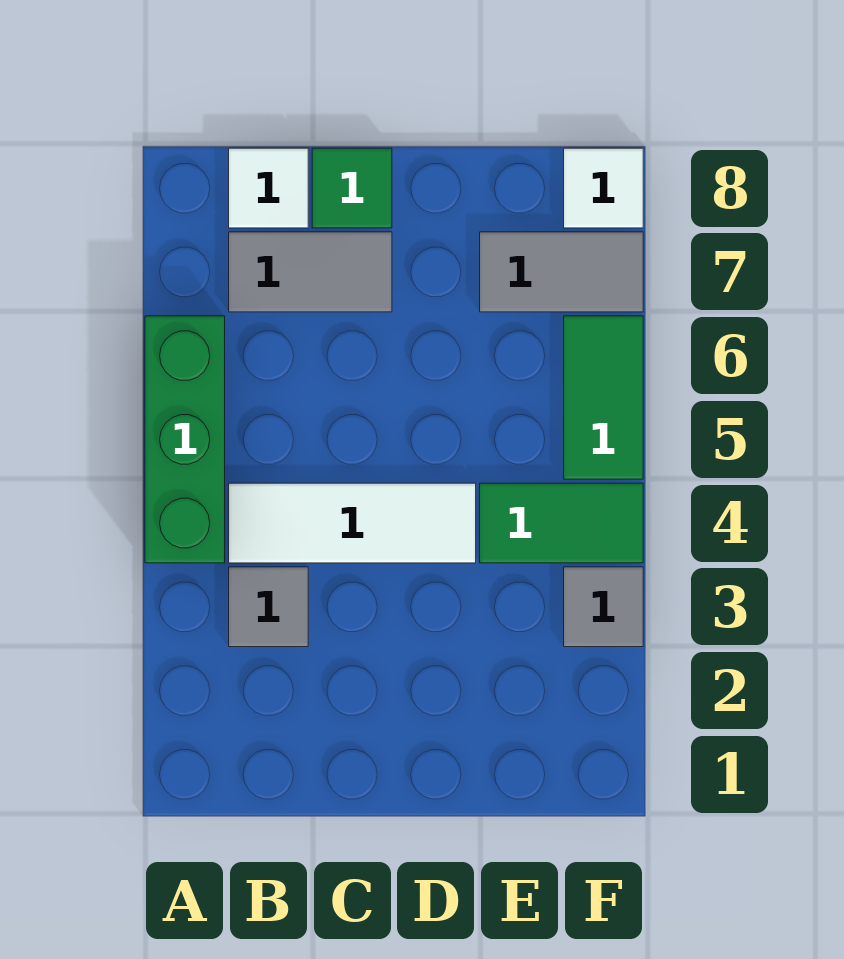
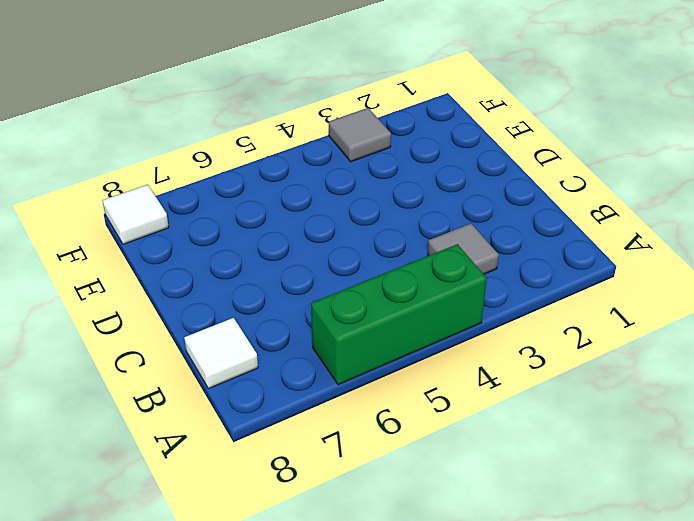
none -> white tile B4:D4 level 1
none -> grey tile B7:C7 level 1

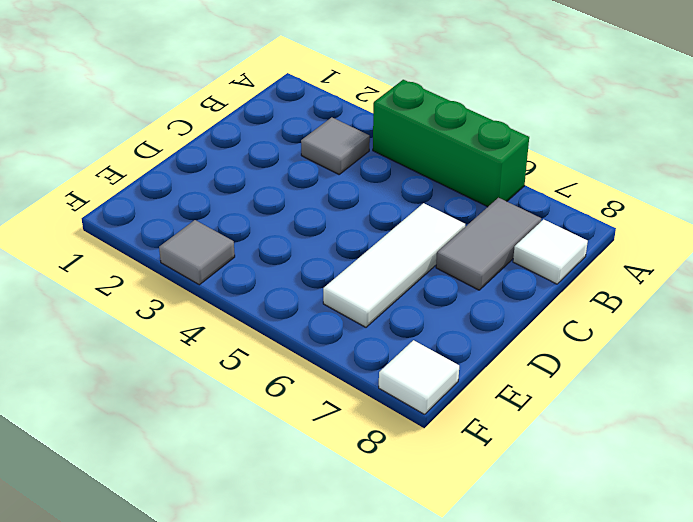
white tile C6:E6 level 1 -> white tile B4:D4 level 1
none -> green tile C8 level 1
none -> green tile E4:F4 level 1

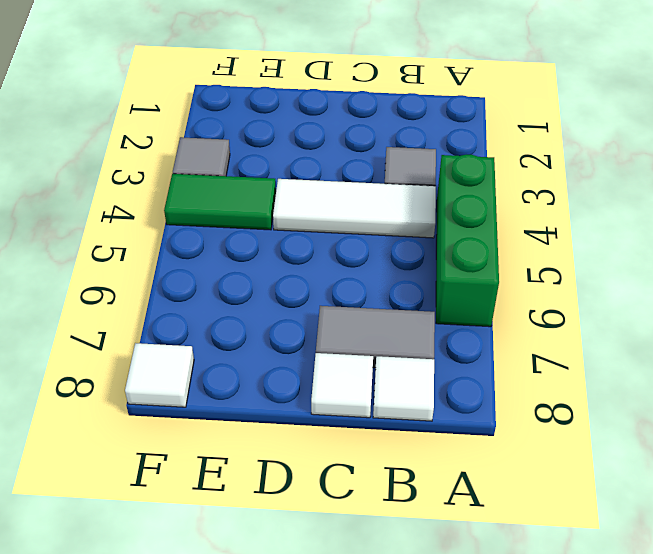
white tile C8 level 1 -> green tile C8 level 1
none -> grey tile E7:F7 level 1
none -> green tile F5:F6 level 1

